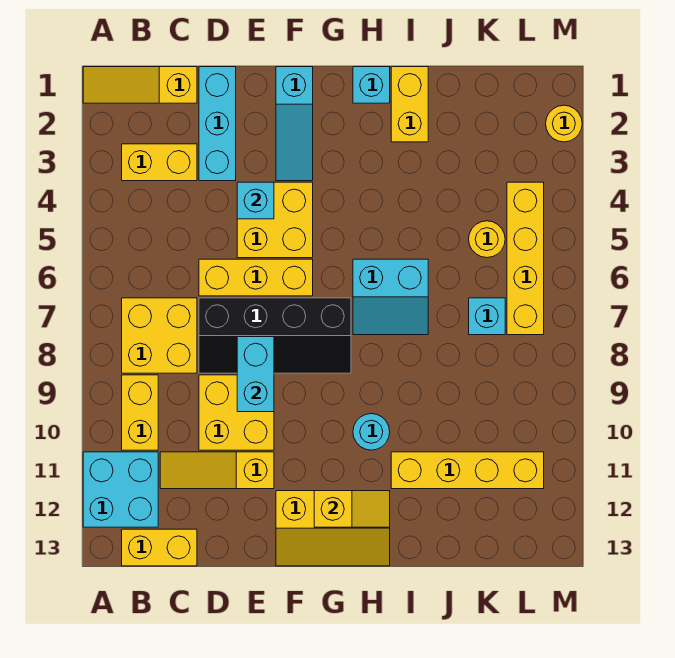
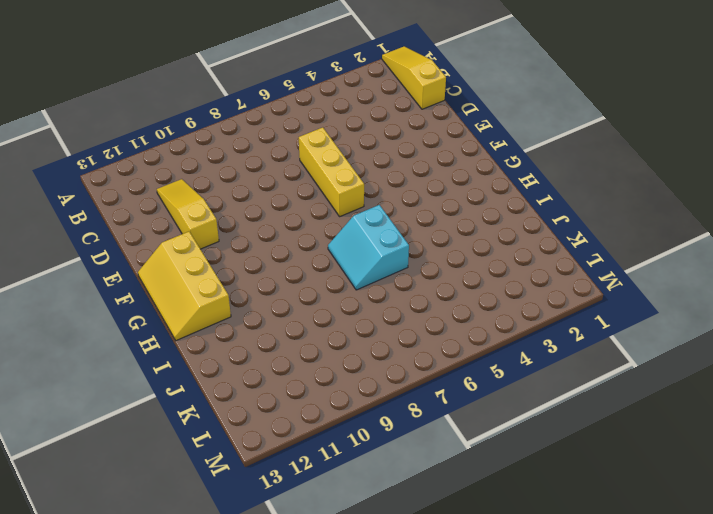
none -> cyan brick A11:B12 level 1
none -> yellow brick B3:C3 level 1
none -> yellow brick B7:C8 level 1

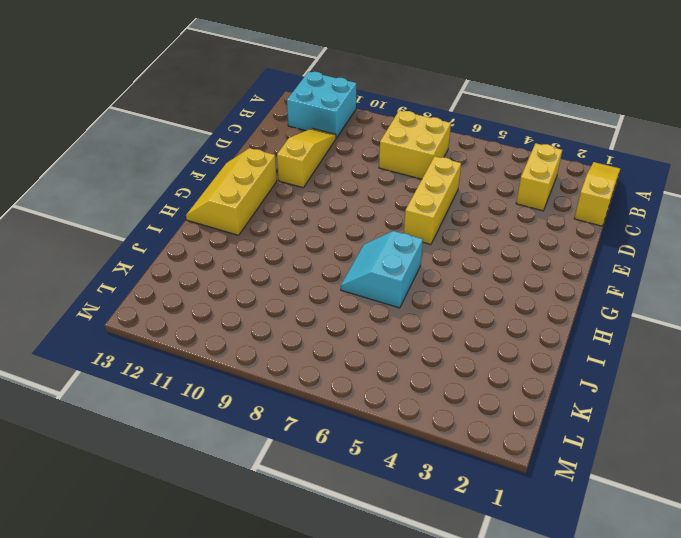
none -> yellow brick B9:B10 level 1
none -> yellow brick B13:C13 level 1
none -> cyan brick D1:D3 level 1

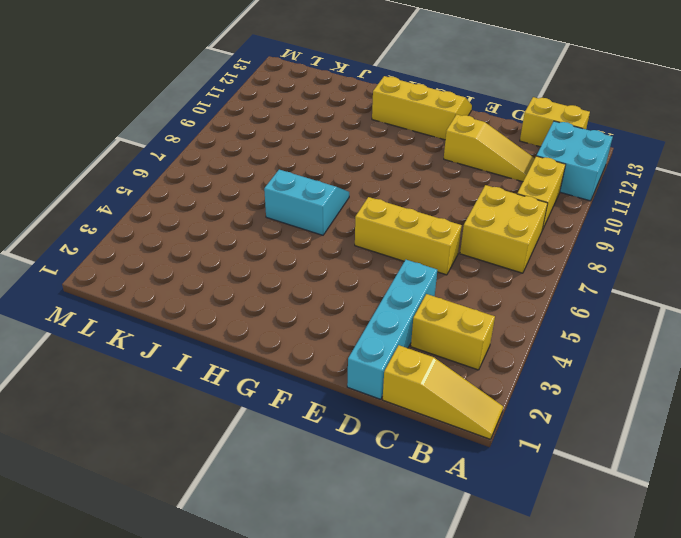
cyan brick D1:D4 level 1 -> cyan brick D1:D3 level 1
none -> black slope D7:G8 level 1 top 7
none -> yellow brick D9:E10 level 1
none -> yellow brick E4:F5 level 1

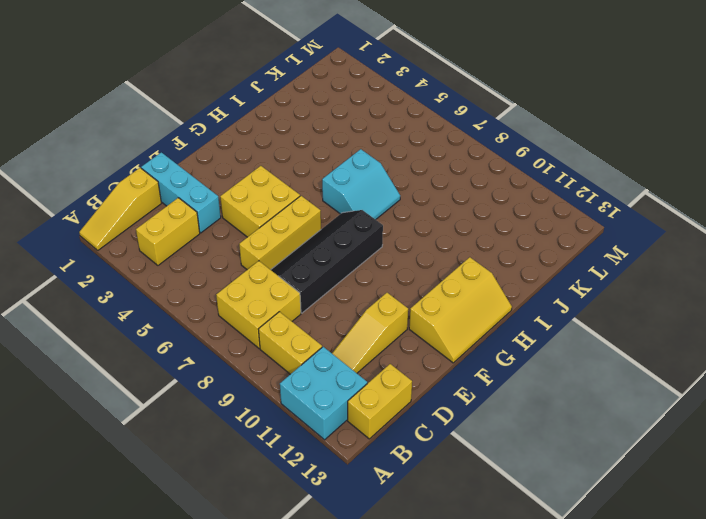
black slope D7:G8 level 1 top 8 -> black slope D7:G8 level 1 top 7
none -> yellow brick D9:E10 level 1
none -> cyan slope F1:F3 level 1 top 1
none -> cyan brick H1 level 1

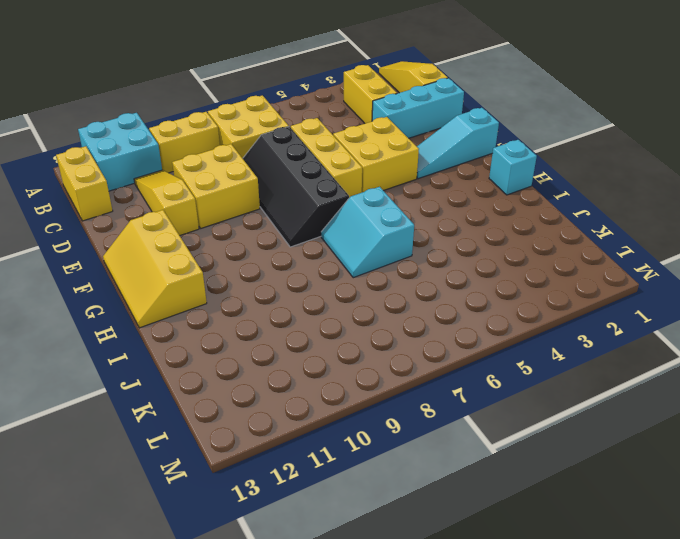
none -> cyan round brick H10 level 1
none -> yellow brick I1:I2 level 1
none -> yellow brick I11:L11 level 1

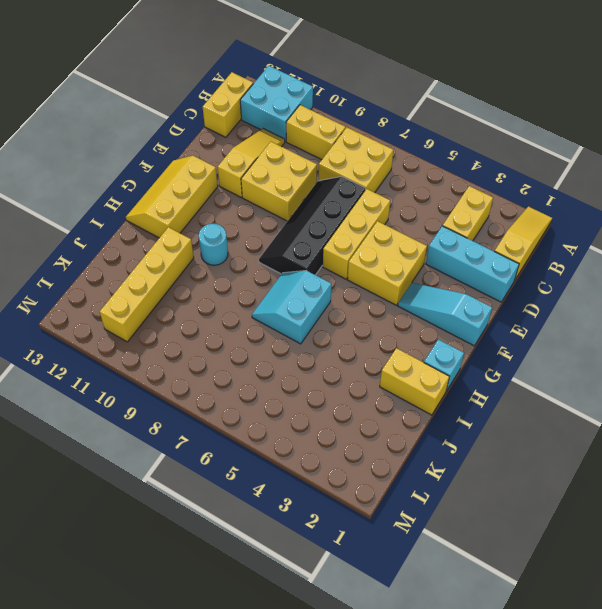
none -> yellow round brick K5 level 1
none -> cyan brick K7 level 1
none -> yellow brick L4:L7 level 1

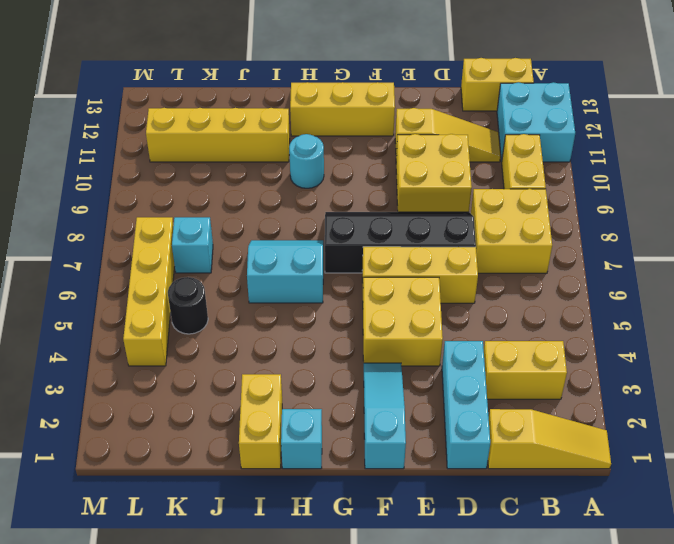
black round brick K5 level 1 -> yellow round brick K5 level 1
none -> yellow round brick M2 level 1
none -> cyan brick E4 level 2
none -> cyan brick E8:E9 level 2

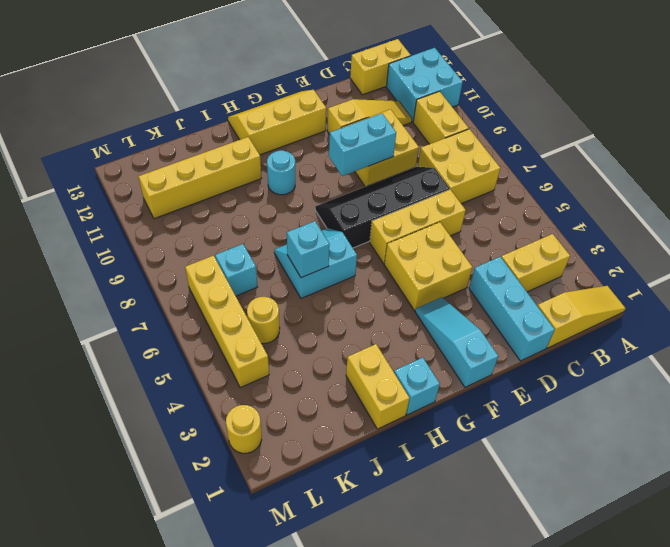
cyan brick E9:F9 level 2 -> cyan brick E8:E9 level 2
cyan brick I6 level 2 -> cyan brick E4 level 2
none -> yellow slope G12:H12 level 2 top G

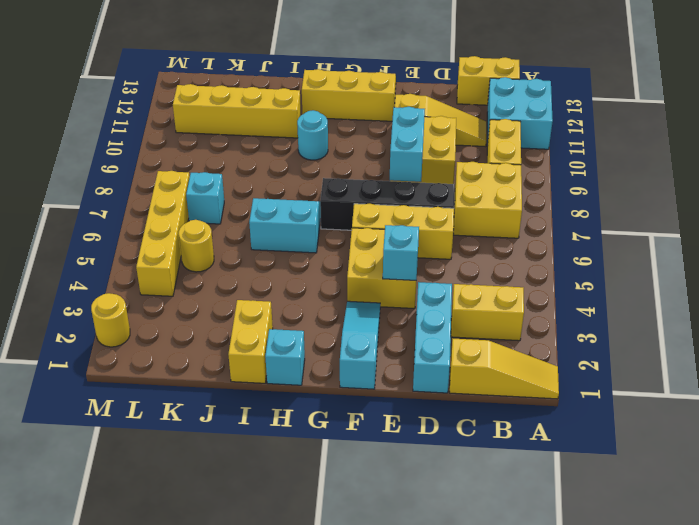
none -> yellow slope G12:H12 level 2 top G

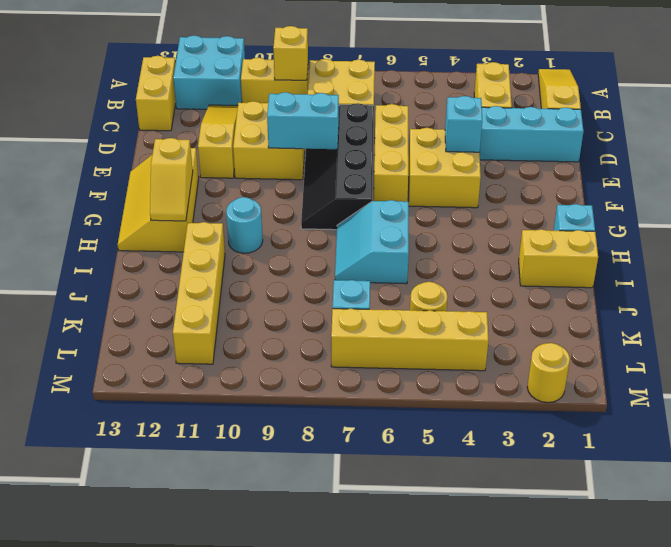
yellow brick B9 level 2 -> none
none -> cyan slope F1:F3 level 1 top 1

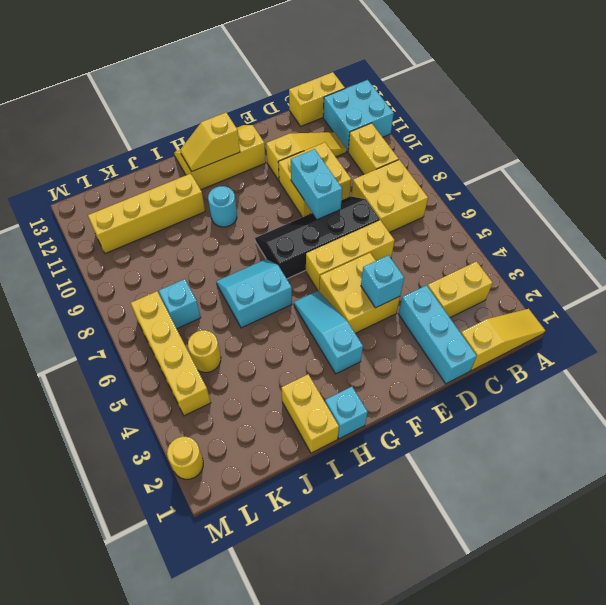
cyan slope G3:G5 level 1 top 3 -> cyan slope F1:F3 level 1 top 1

